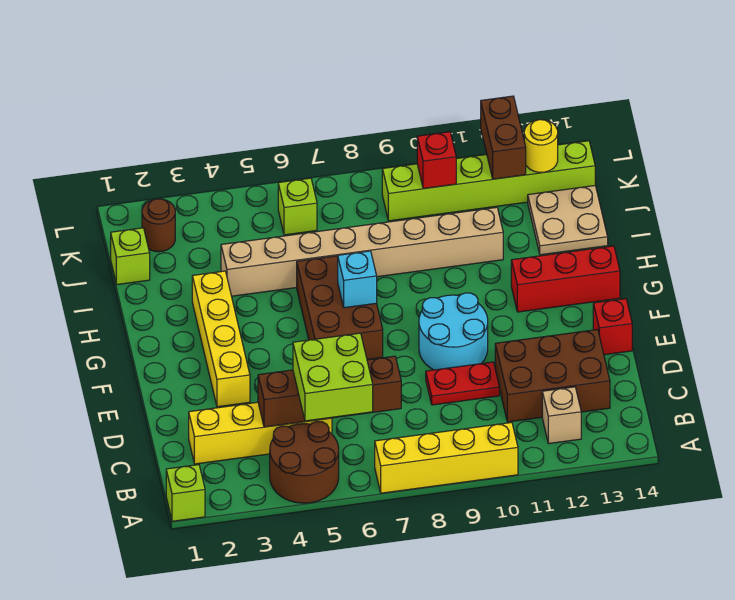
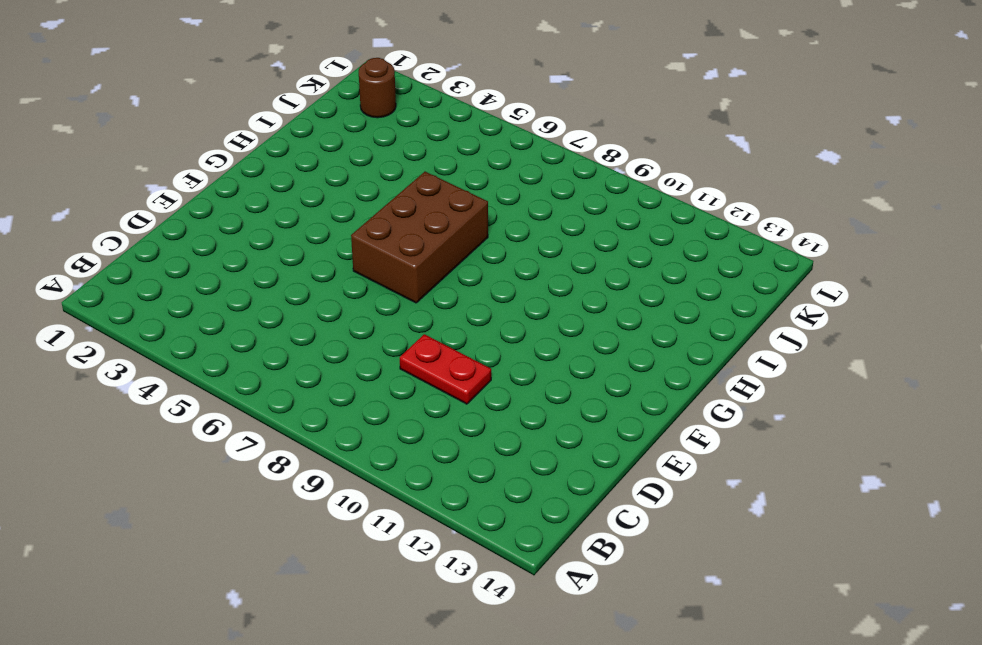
none -> lime brick A1 level 1
none -> brown round brick A4:B5 level 1
none -> yellow brick A7:A10 level 1

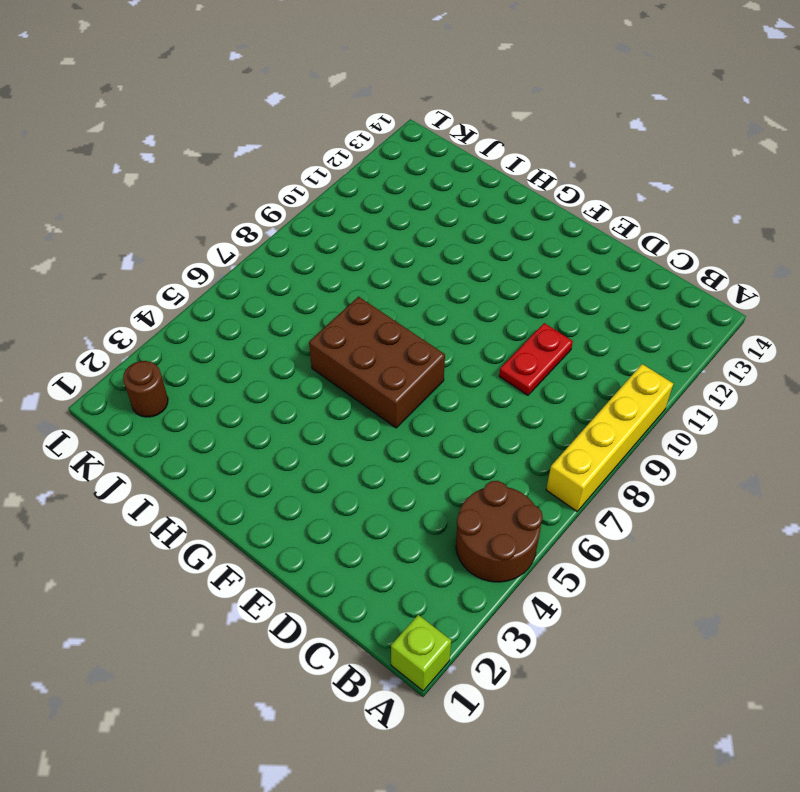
none -> tan brick B12 level 1
none -> yellow brick C2:C5 level 1
none -> brown brick C11:D13 level 1

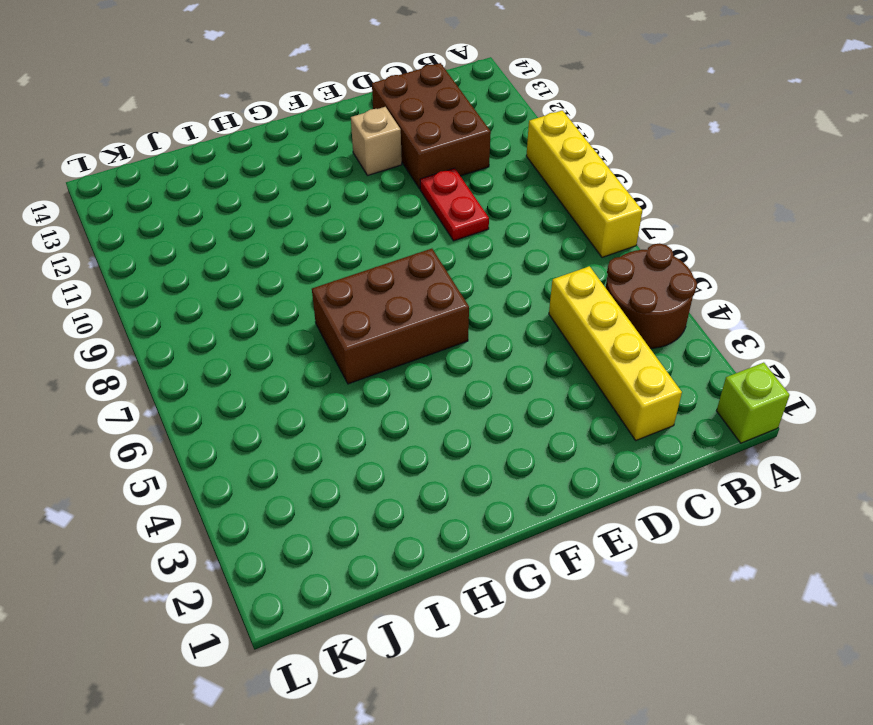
tan brick E12 level 1 -> tan brick B12 level 1
none -> yellow brick E3:H3 level 1
none -> cyan round brick E9:F10 level 1
none -> red brick E14 level 1

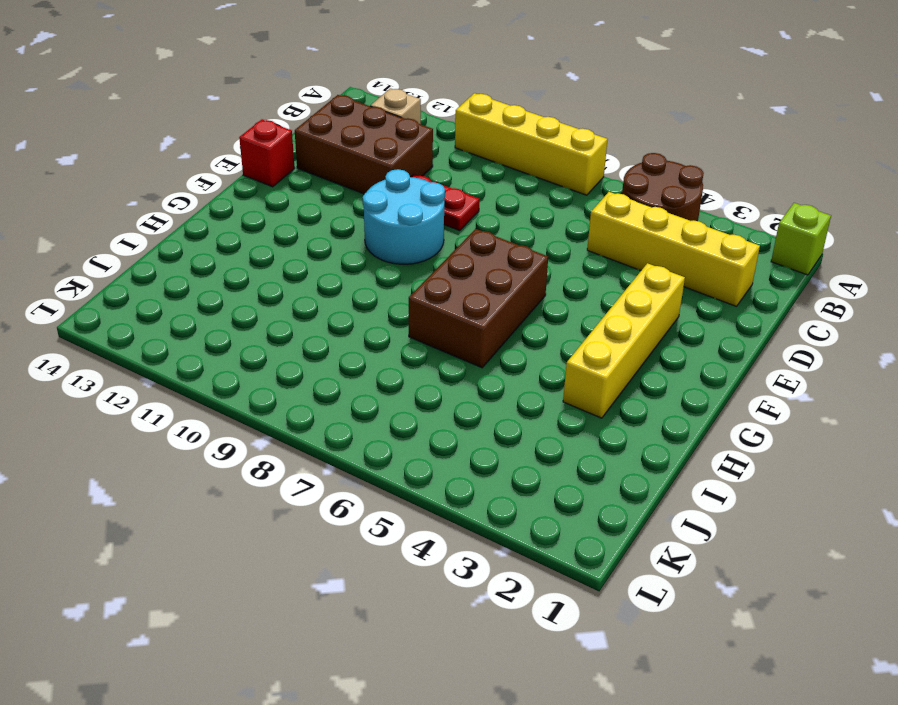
none -> red brick G12:G14 level 1
none -> tan brick I4:I11 level 1
none -> tan plate I13:J14 level 1

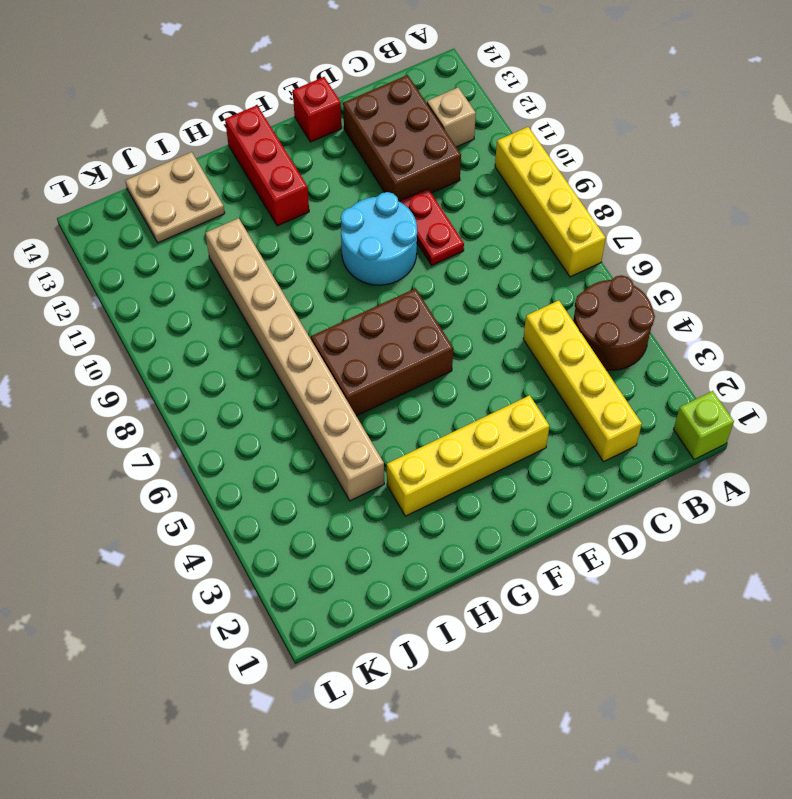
none -> lime brick J1 level 1
none -> brown round brick K2 level 1
none -> lime brick K6 level 1

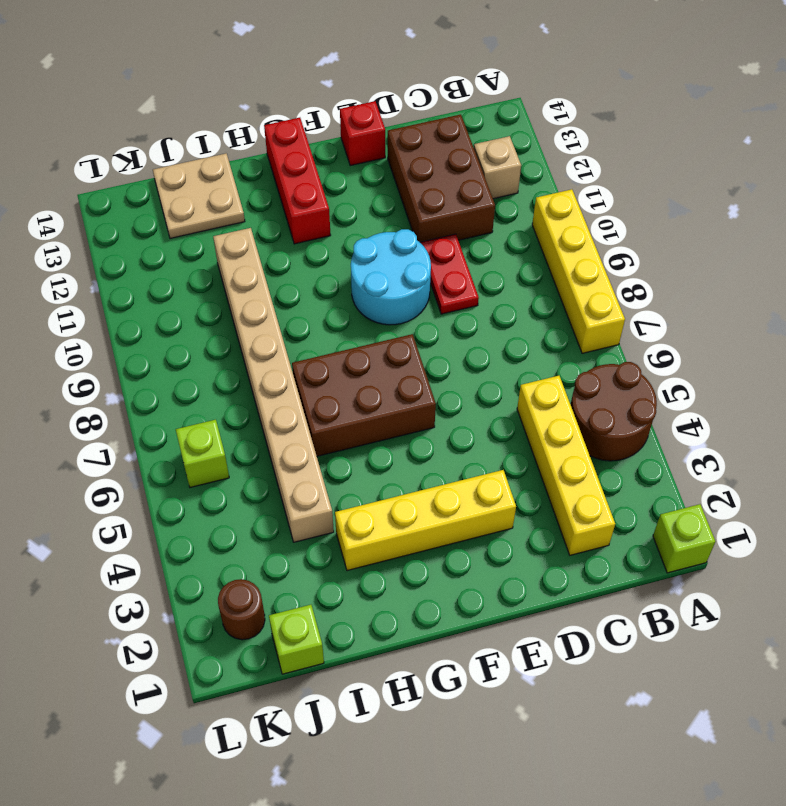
none -> lime brick K9:K14 level 1
none -> brown brick C4:C7 level 2
none -> cyan brick G7 level 2

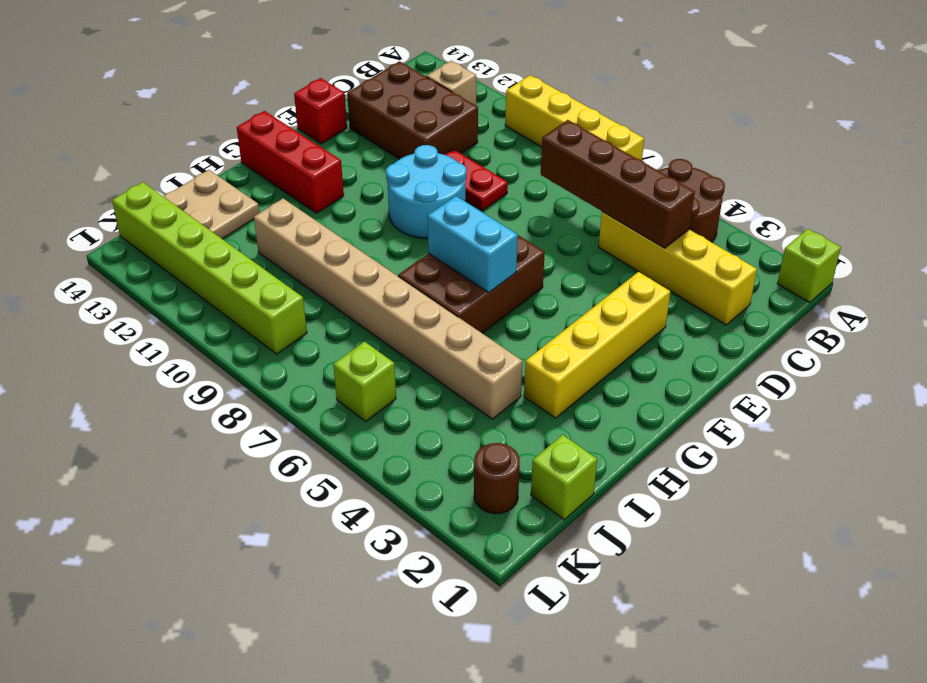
cyan brick G6:G7 level 2 -> cyan brick G7 level 2
none -> red brick K10 level 2
none -> brown brick K12:L12 level 2
none -> yellow round brick K13 level 2

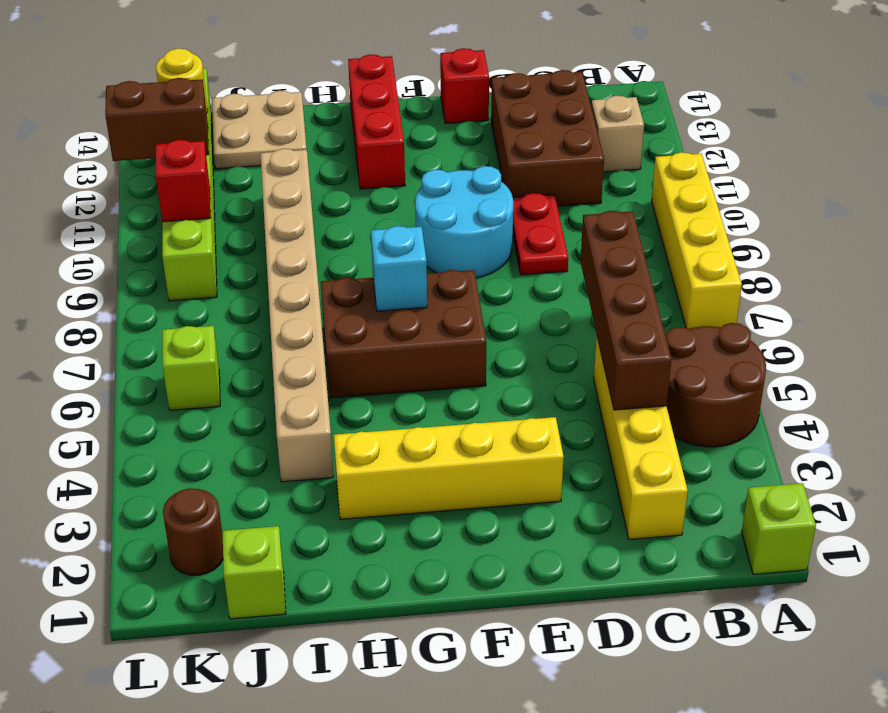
none -> lime brick B5:C6 level 3

